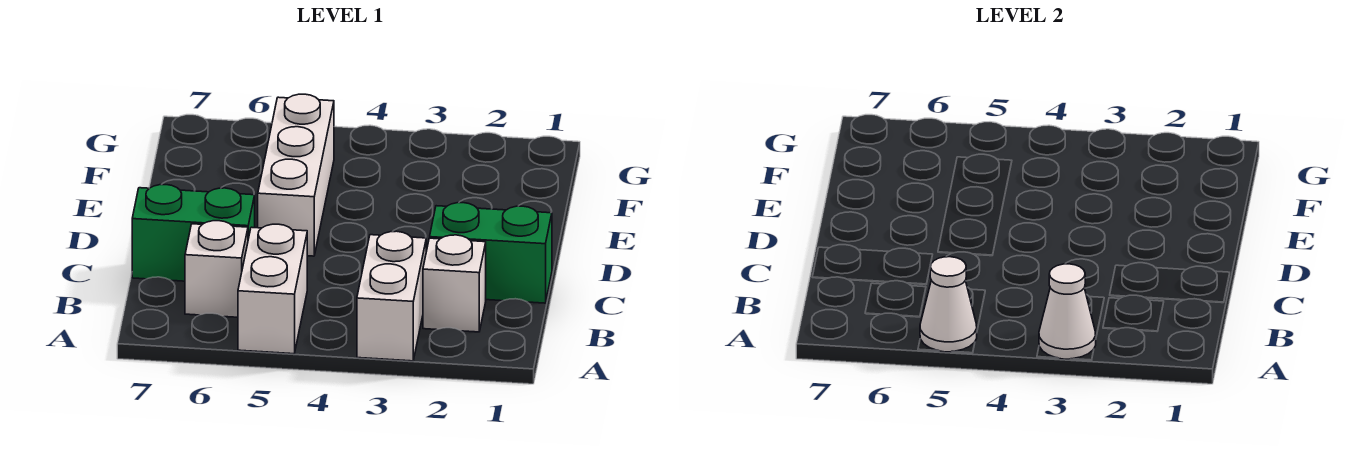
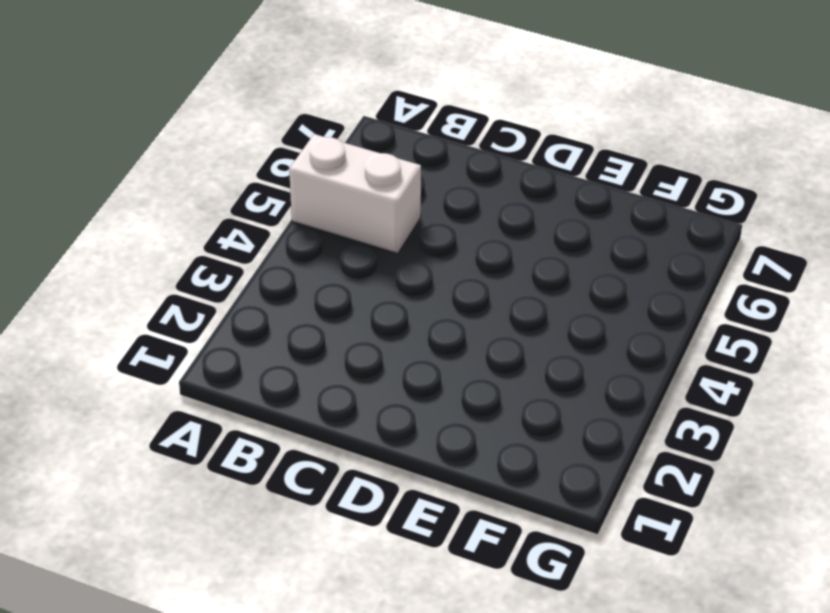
none -> white brick A3:B3 level 1
none -> white brick B2 level 1

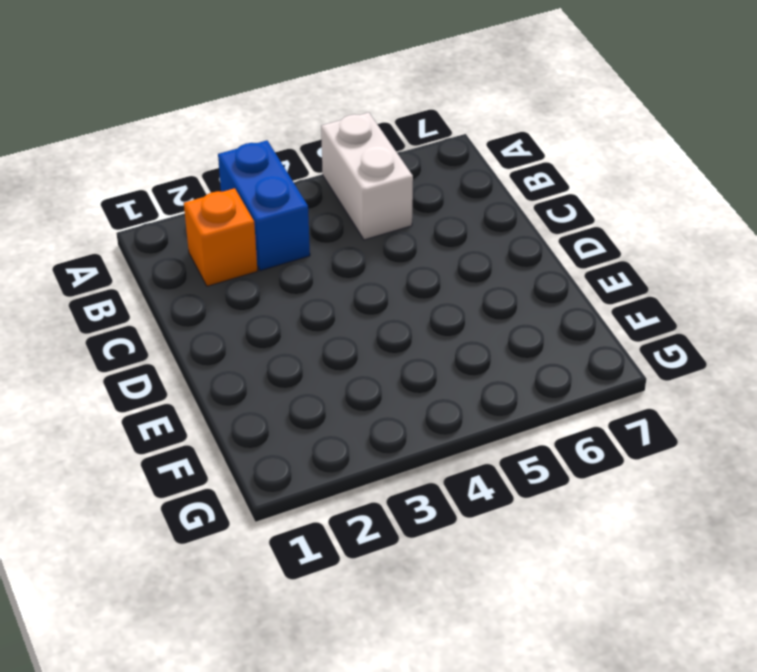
blue brick A3:B3 level 1 -> white brick A3:B3 level 1
orange brick B2 level 1 -> white brick B2 level 1
none -> white brick B6 level 1
none -> green brick C1:C2 level 1

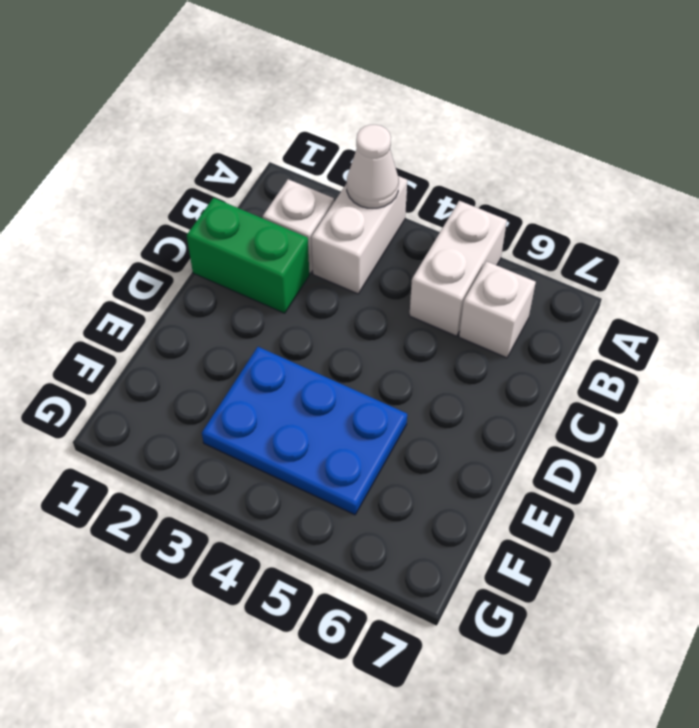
blue plate E3:F5 level 1 -> white brick D5:F5 level 1
none -> green brick C6:C7 level 1
none -> white cone A5 level 2

